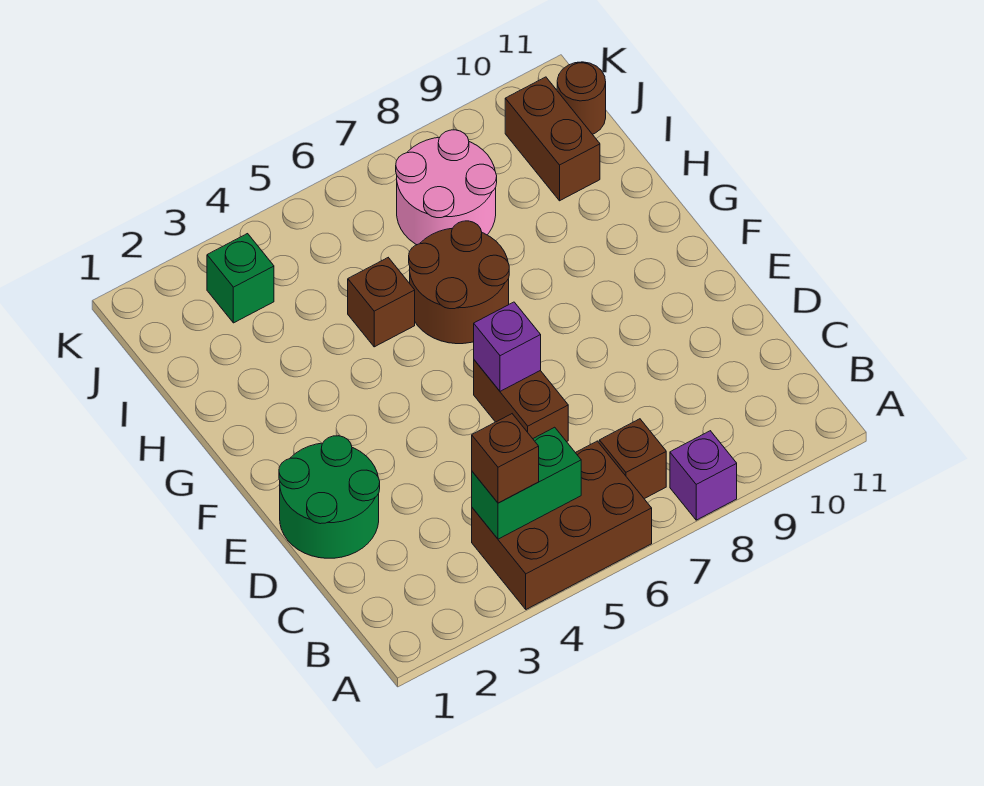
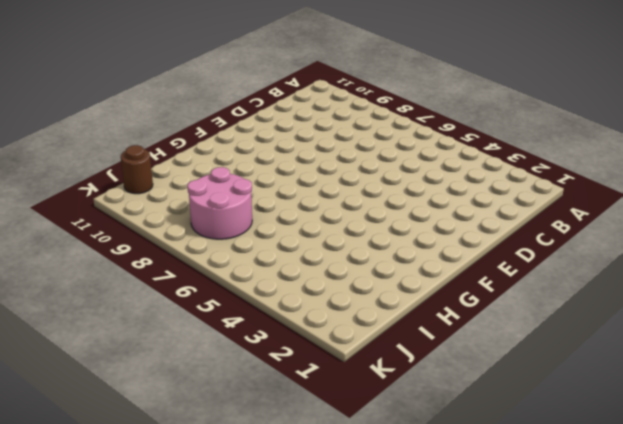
none -> brown brick A4:B6 level 1
none -> purple brick A8 level 1
none -> brown brick B7 level 1

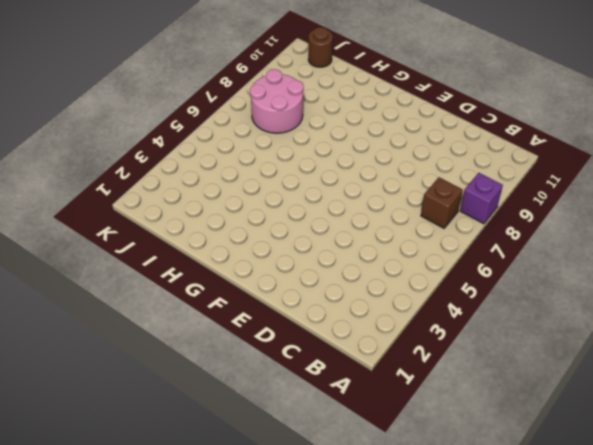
none -> brown brick A4:B6 level 1
none -> green round brick D1:E2 level 1
none -> brown brick D6:E6 level 1

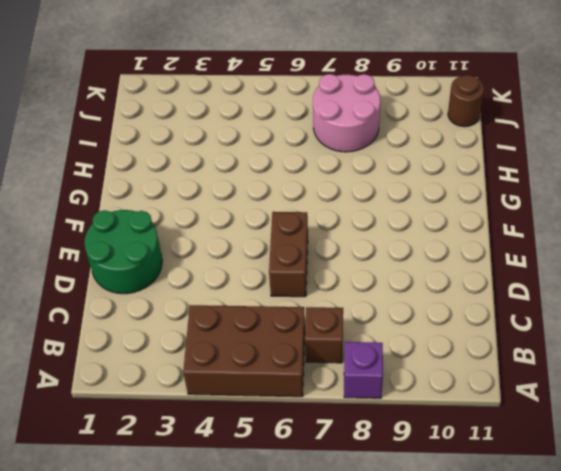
none -> brown round brick G6:H7 level 1
none -> brown brick H5 level 1
none -> brown brick I10:J10 level 1

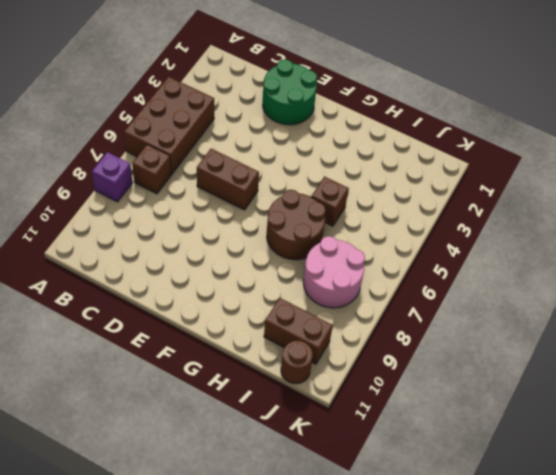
none -> green brick J3 level 1
none -> green brick B4:B5 level 2
none -> purple brick E6 level 2

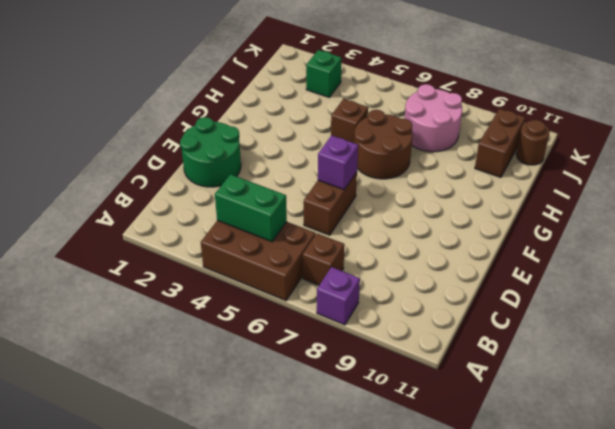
none -> brown brick B4 level 3

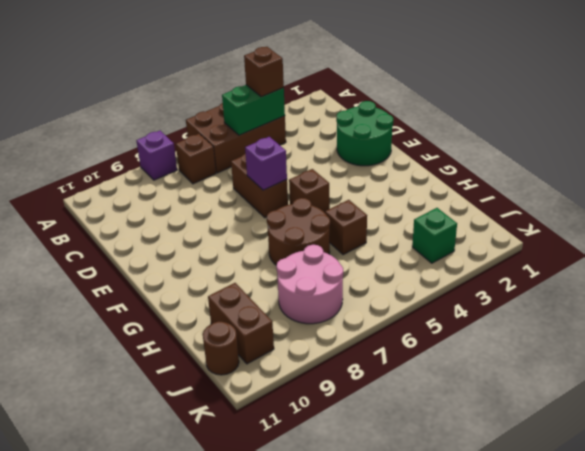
brown brick F5 level 1 -> none

